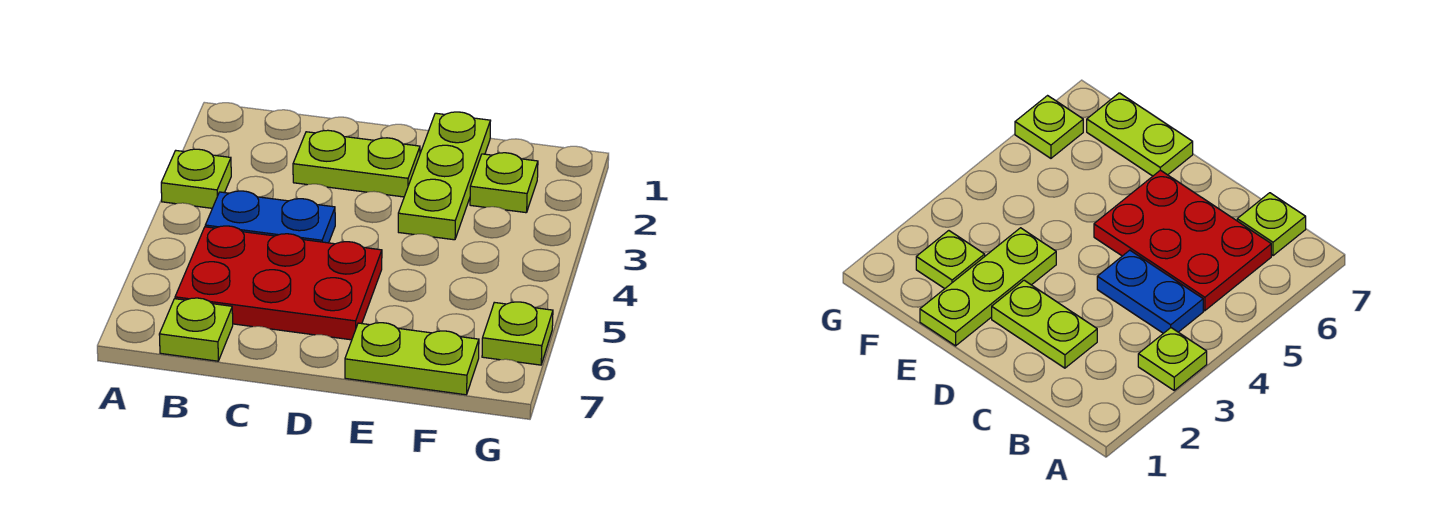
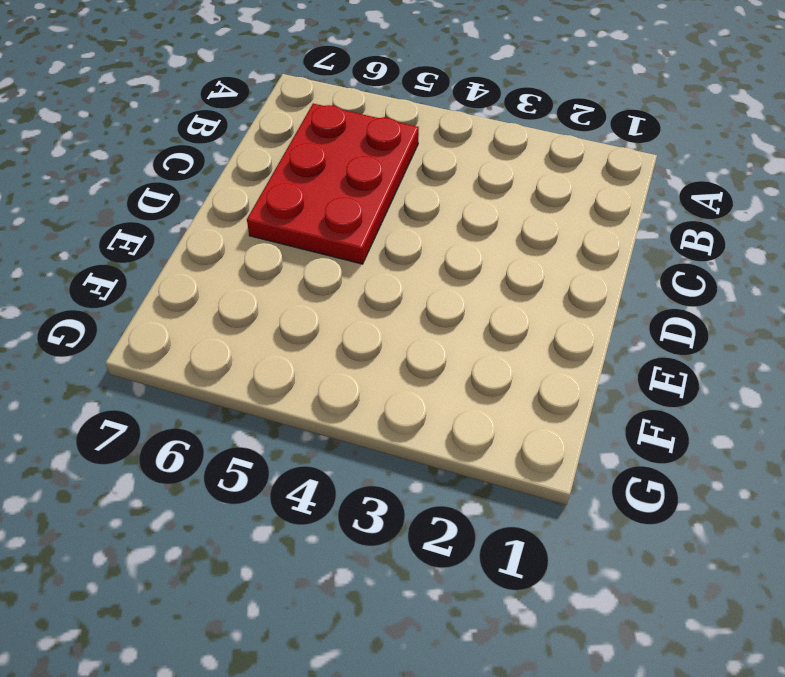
none -> lime plate A3 level 1
none -> blue plate B4:C4 level 1

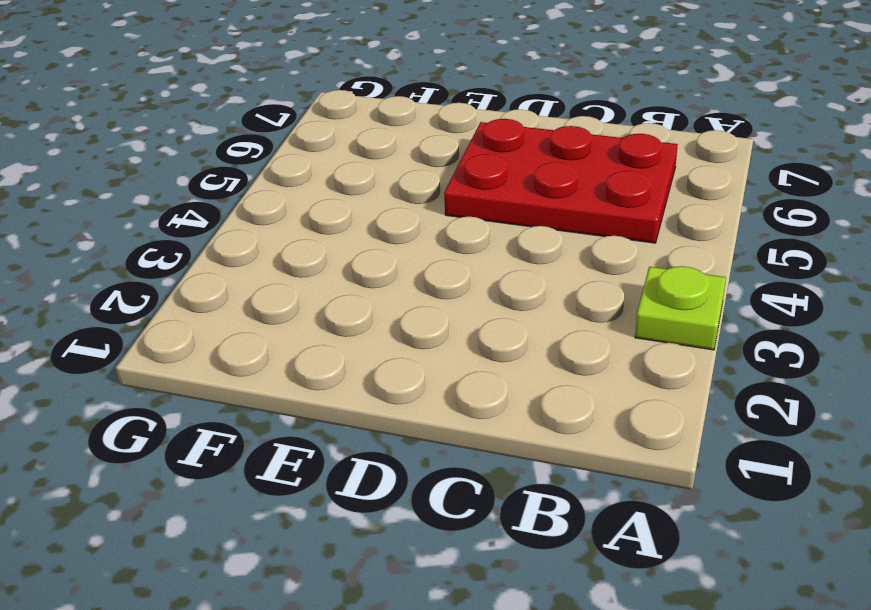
none -> blue plate B4:C4 level 1
none -> lime plate B7 level 1

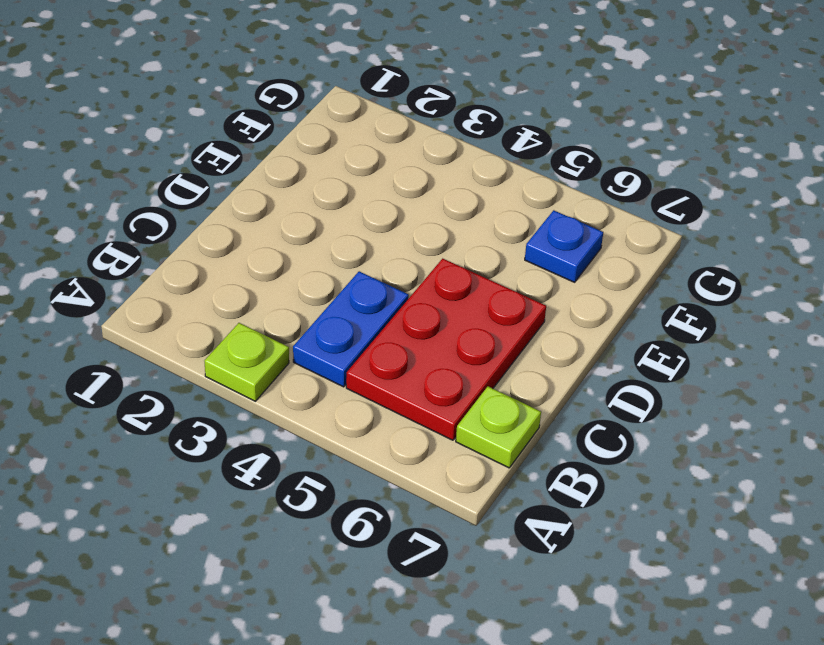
blue plate F6 level 1 -> none
none -> lime plate C2:D2 level 1
none -> lime plate E1:E3 level 1

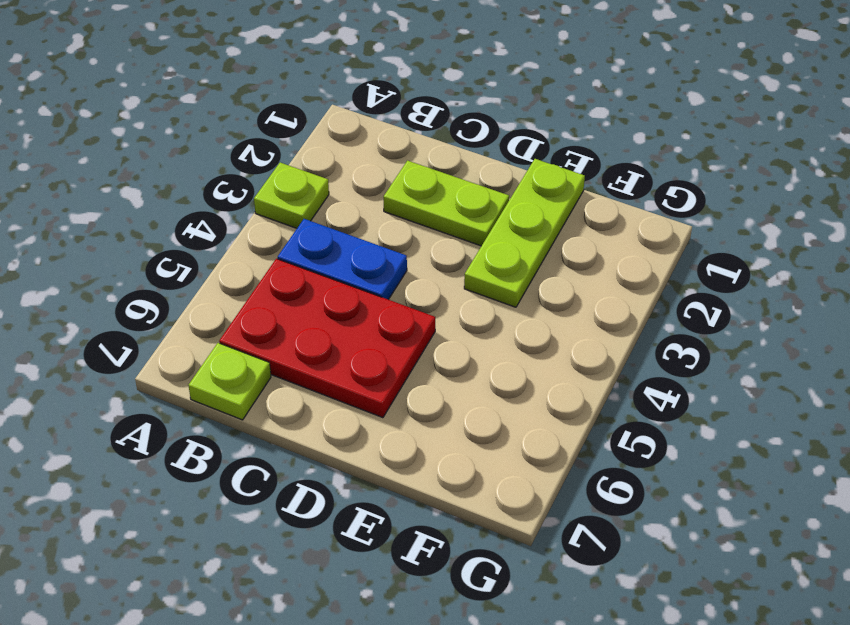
none -> lime plate E7:F7 level 1
none -> lime plate F2 level 1

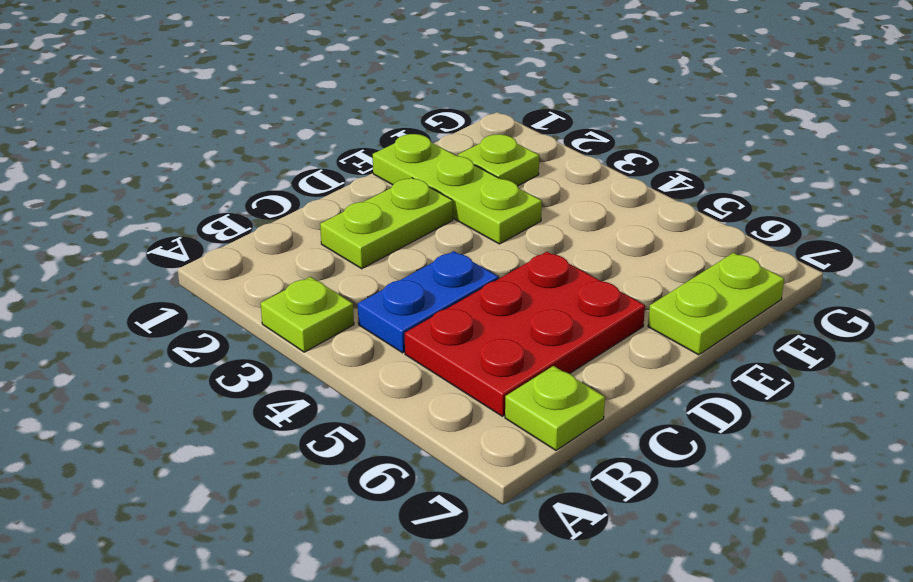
none -> lime plate G6 level 1

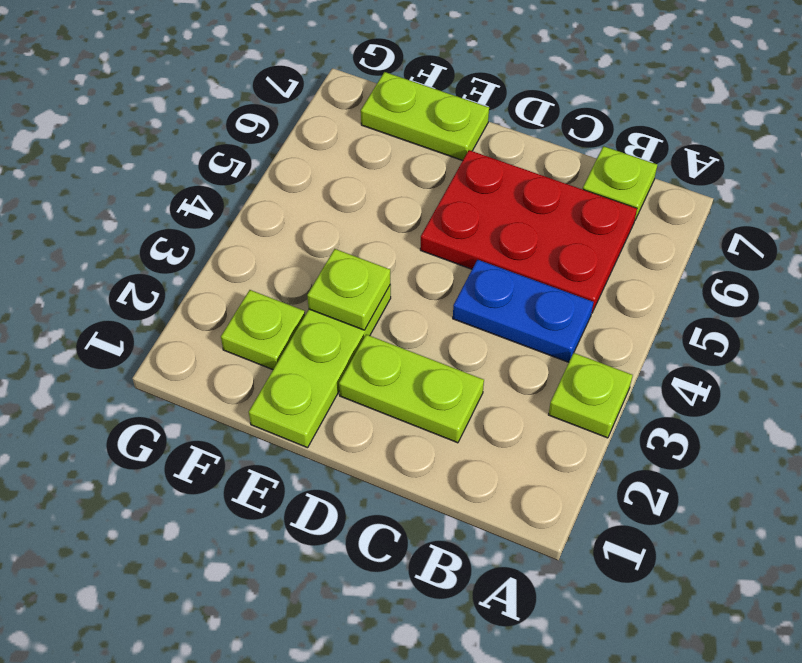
lime plate E3 level 2 -> lime plate G6 level 1

